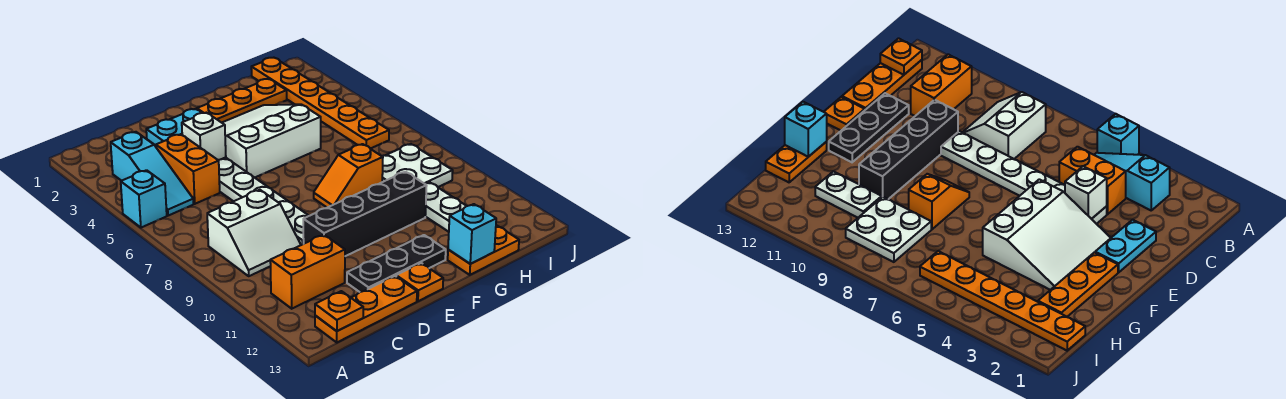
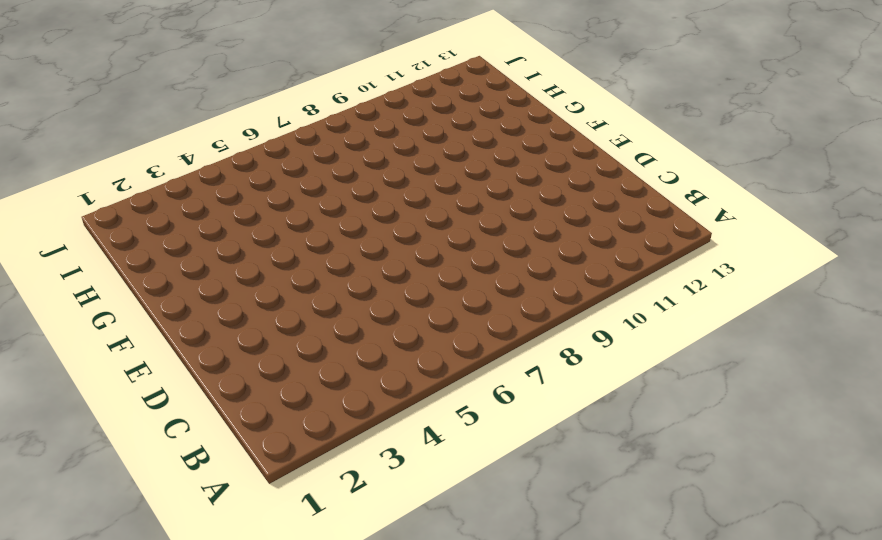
none -> cyan brick A5 level 1
none -> cyan slope B3:B5 level 1 top 3
none -> white slope B8:C9 level 1 top 8

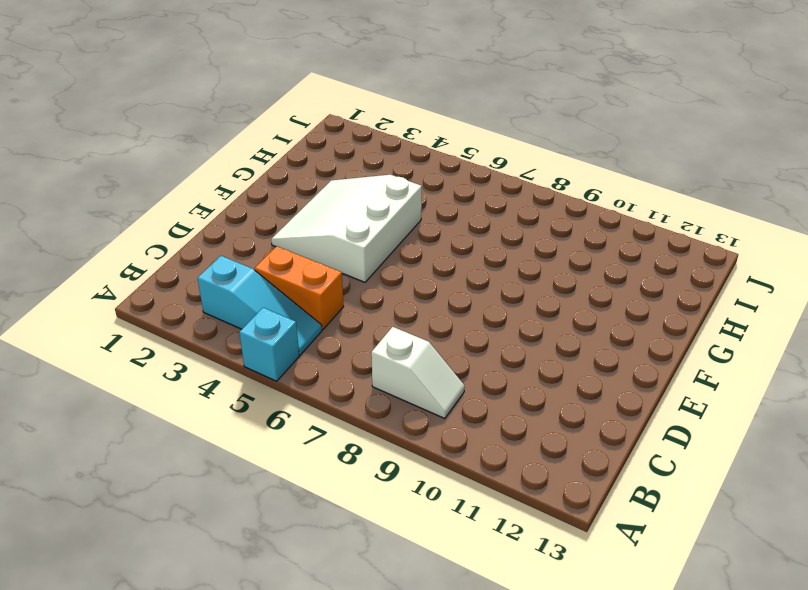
white slope B8:B9 level 1 top 8 -> white slope B8:C9 level 1 top 8
none -> orange brick B11:C11 level 1
none -> orange plate B13:D13 level 1
none -> cyan plate D2:E2 level 1

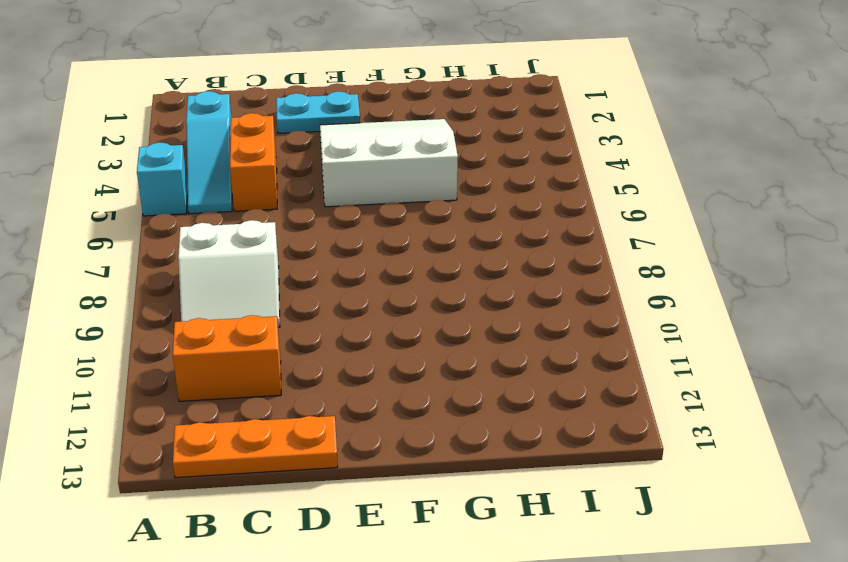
none -> white plate D4:D9 level 1
none -> black brick D10:G10 level 1
none -> black plate D12:F12 level 1

